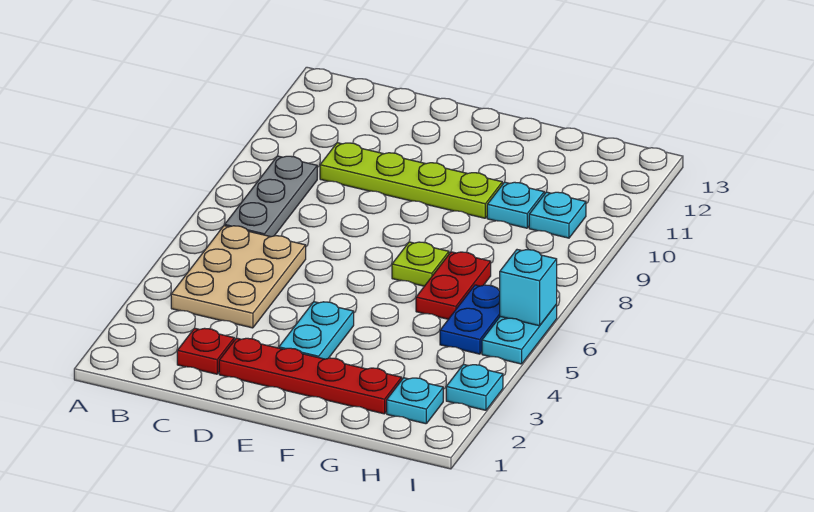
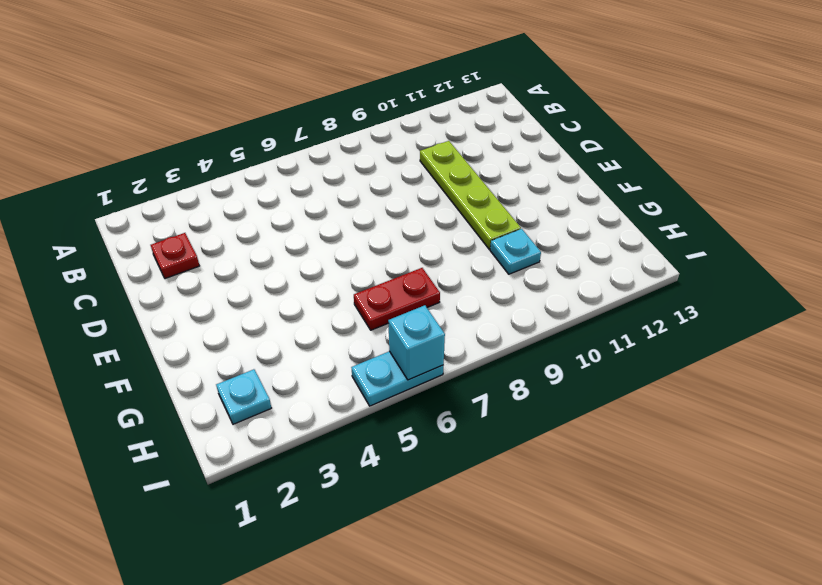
none -> tan plate B4:C6 level 1
none -> grey plate B7:B9 level 1
none -> red plate D2:G2 level 1

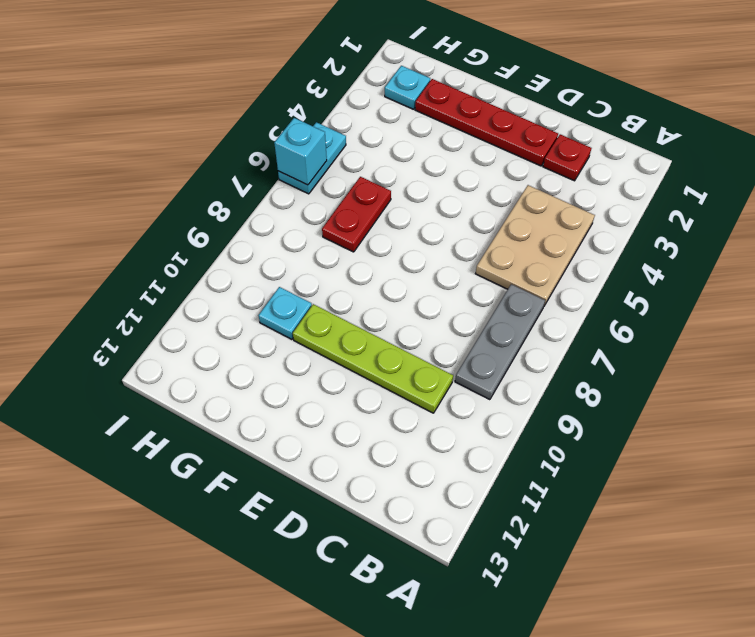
none -> cyan plate E3:E4 level 1
none -> lime plate F7 level 1
none -> blue plate H5:H6 level 1

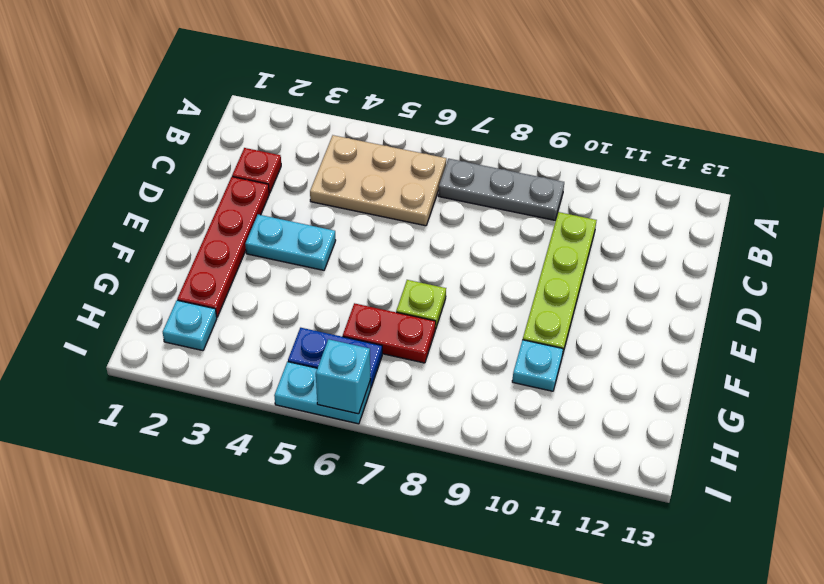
none -> cyan plate H10 level 1
none -> cyan plate I3 level 1

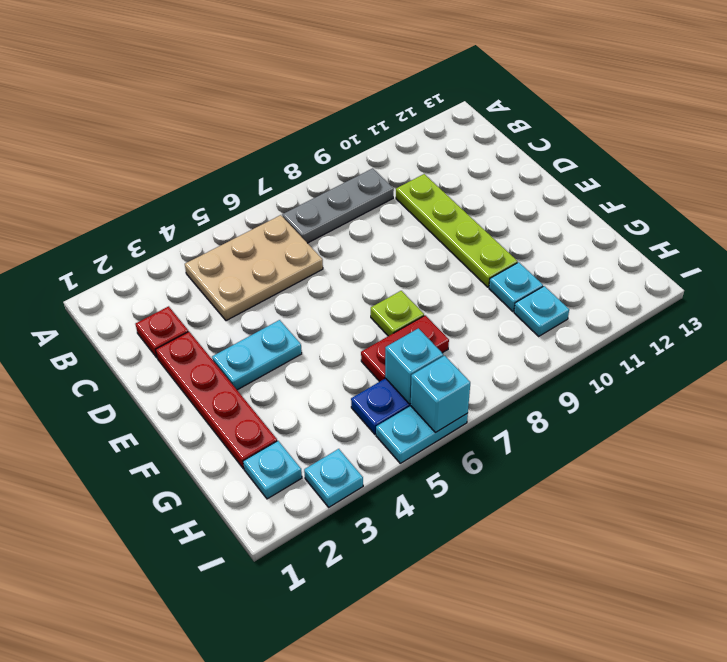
cyan brick H6 level 2 -> none

